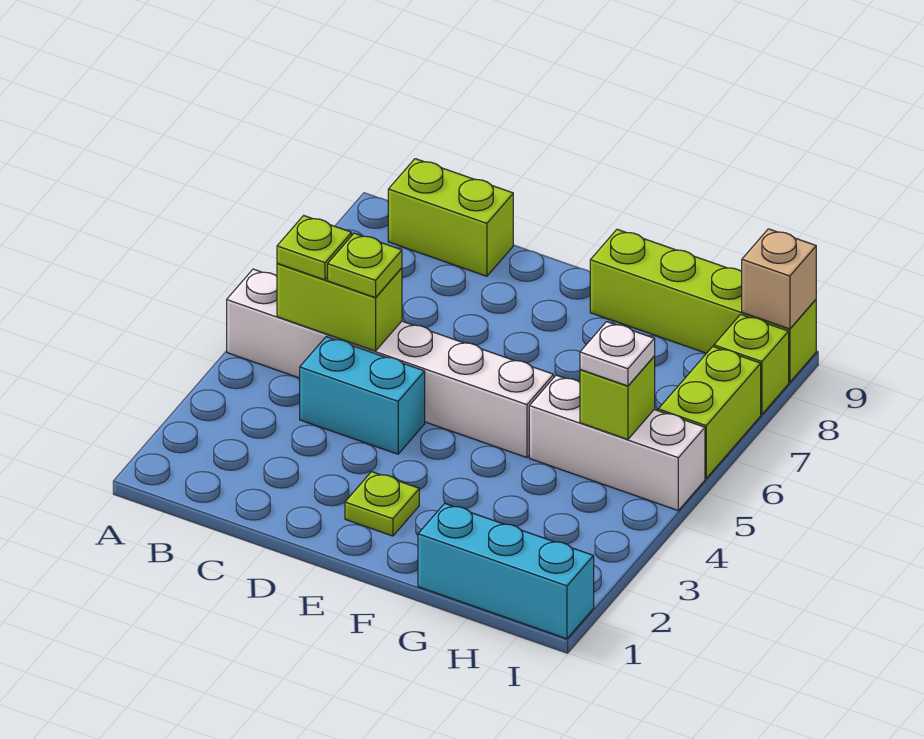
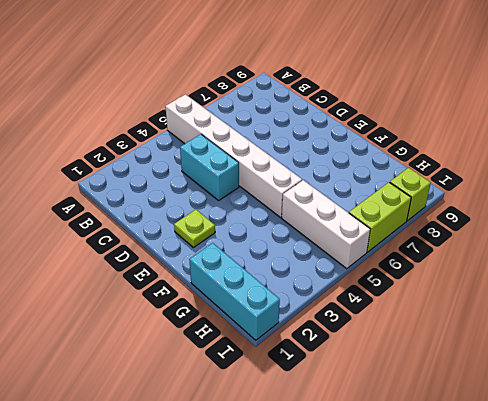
none -> lime brick B9:C9 level 1
none -> lime brick F9:I9 level 1
none -> lime brick B5:C5 level 2

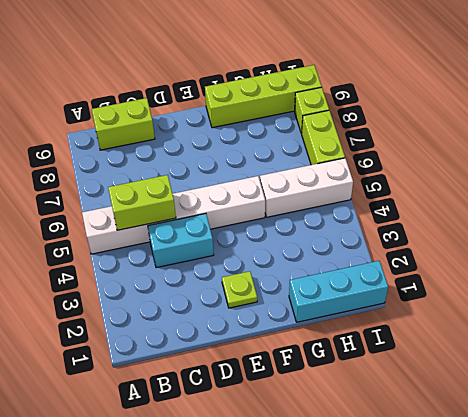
none -> lime brick H5 level 2
none -> tan brick I9 level 2
none -> lime plate B5 level 3

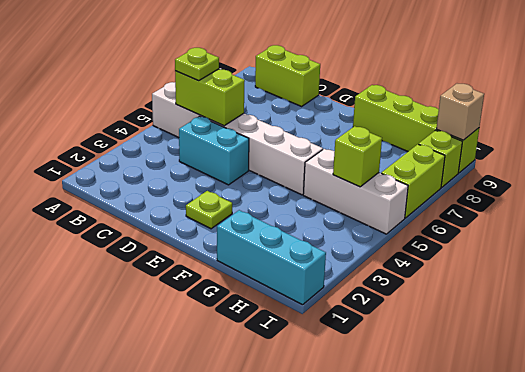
none -> lime plate C5 level 3
none -> white plate H5 level 3

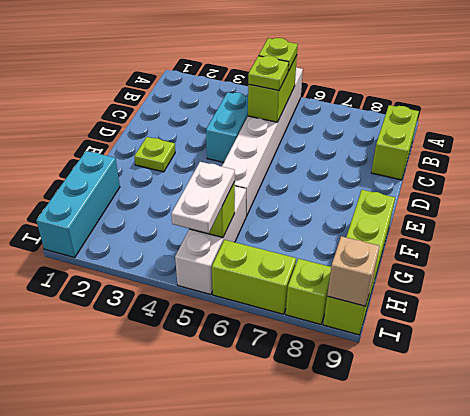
white plate H5:I5 level 3 -> white plate H5 level 3

